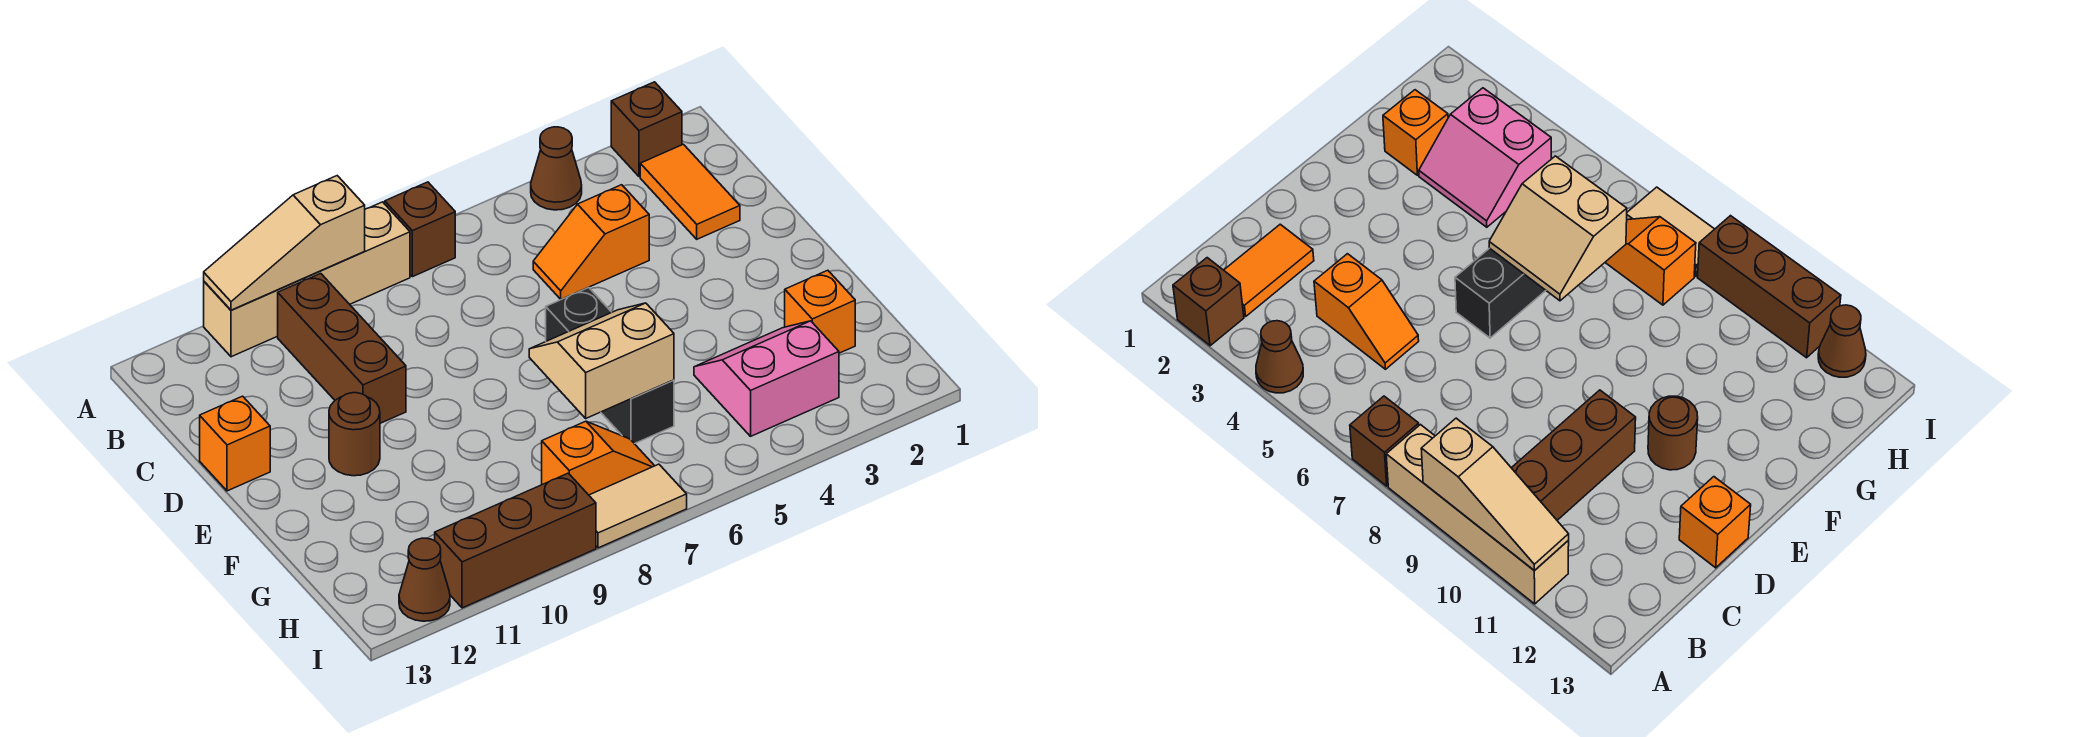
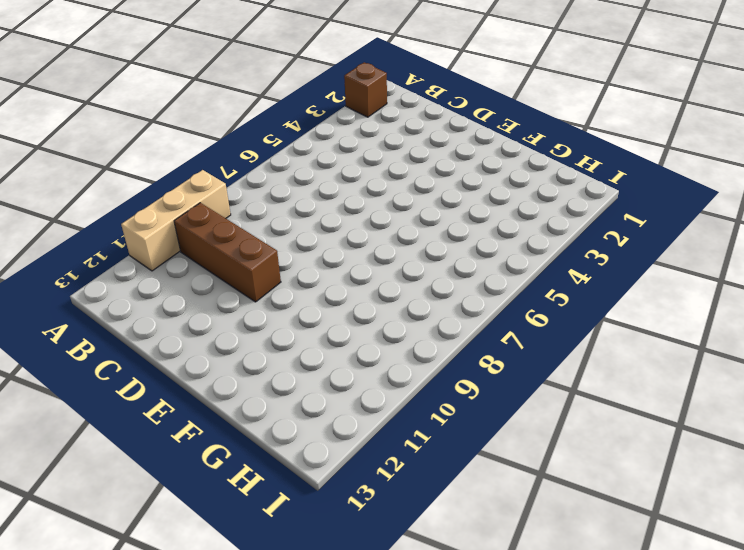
tan brick A9:A11 level 1 -> tan brick A8:A11 level 1
none -> brown cone A4 level 1
none -> brown brick A7 level 1
none -> orange tile B2:C2 level 1

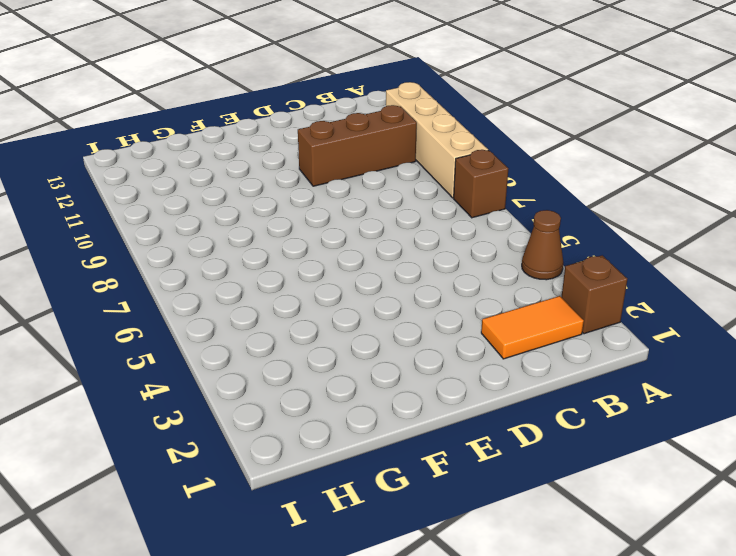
none -> orange slope C4:C5 level 1 top 4
none -> orange brick D13 level 1
none -> black brick E6:G6 level 1

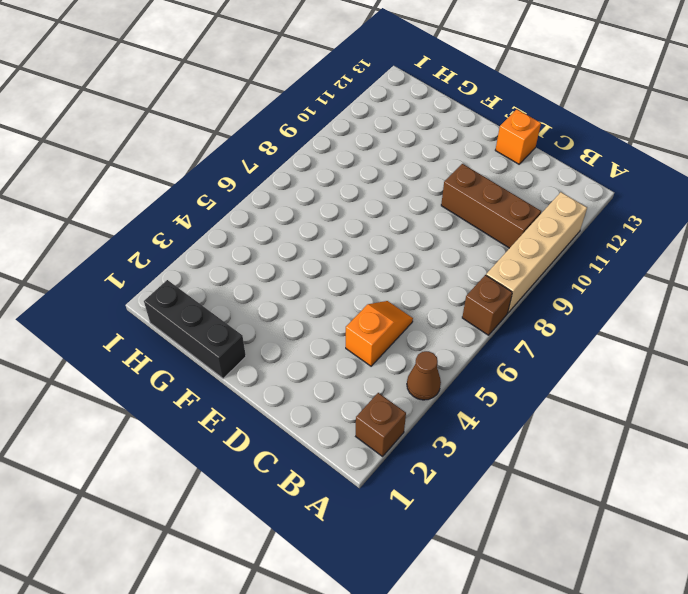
black brick F1:H1 level 1 -> black brick E6:G6 level 1
none -> orange tile B2:C2 level 1
none -> brown round brick E11 level 1
none -> orange brick G2 level 1

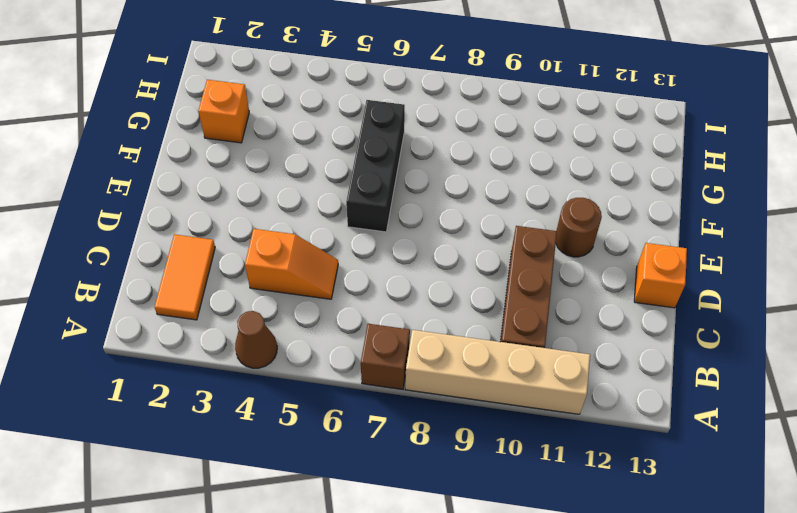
none -> brown brick A2 level 1
none -> pink slope G3:H4 level 1 top H
none -> orange slope H7:H8 level 1 top 8

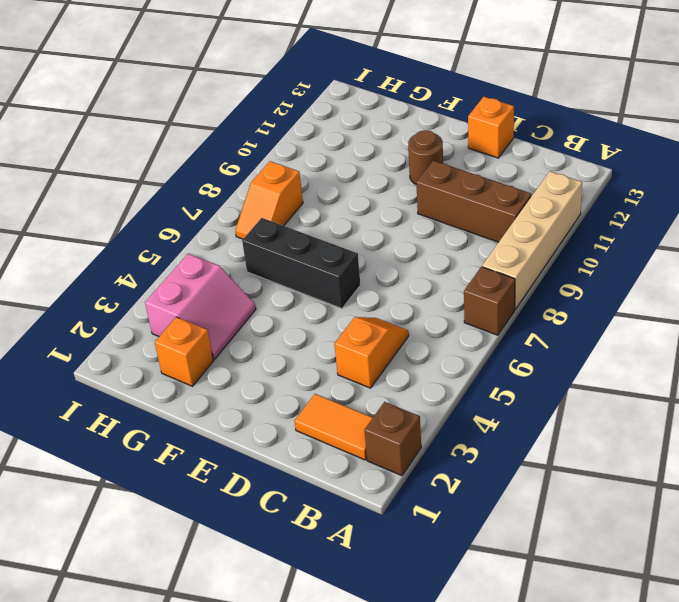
none -> brown cone A4 level 1
none -> tan tile I7:I8 level 1
none -> brown brick I9:I11 level 1

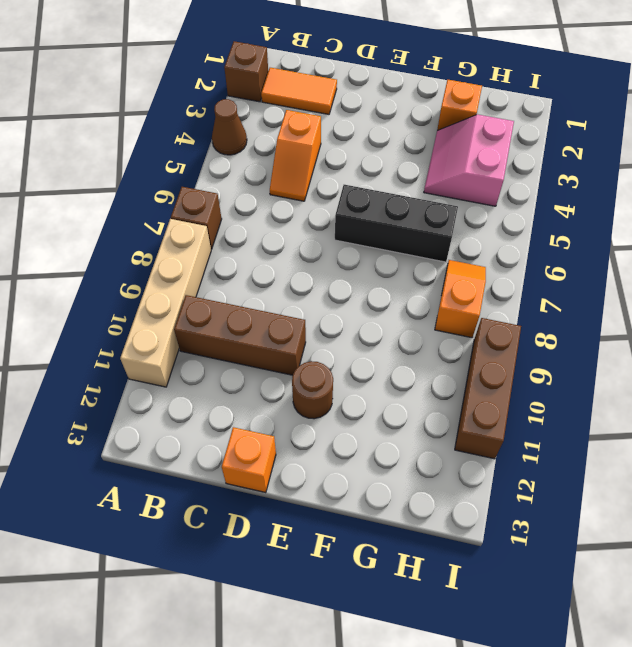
none -> tan tile I7:I8 level 1
none -> brown cone I12 level 1
none -> tan slope A9:A11 level 2 top 9

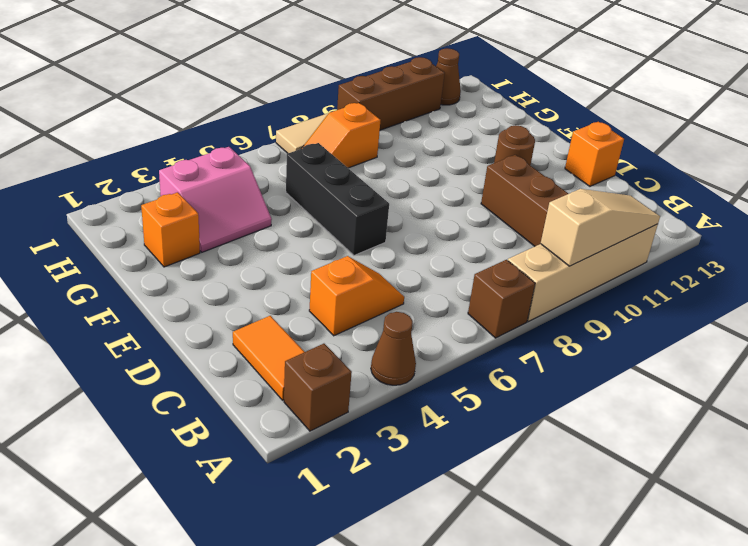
none -> tan slope F6:G7 level 2 top G

